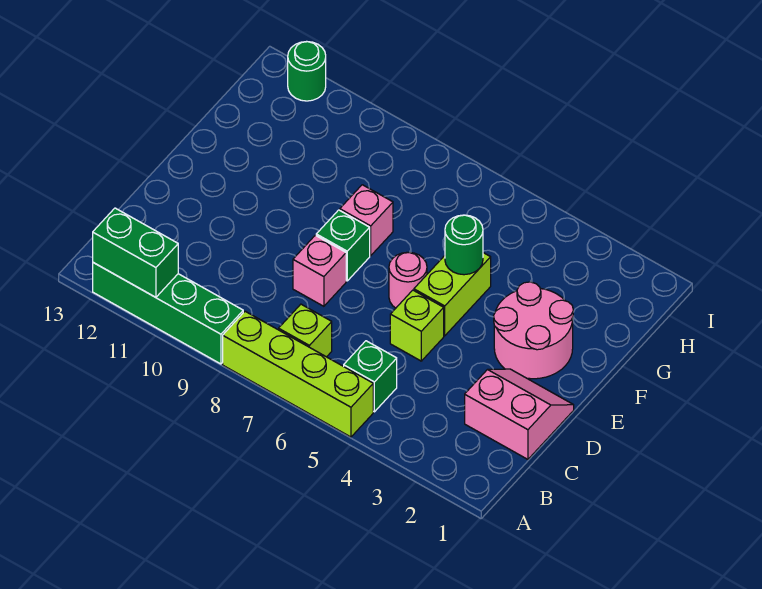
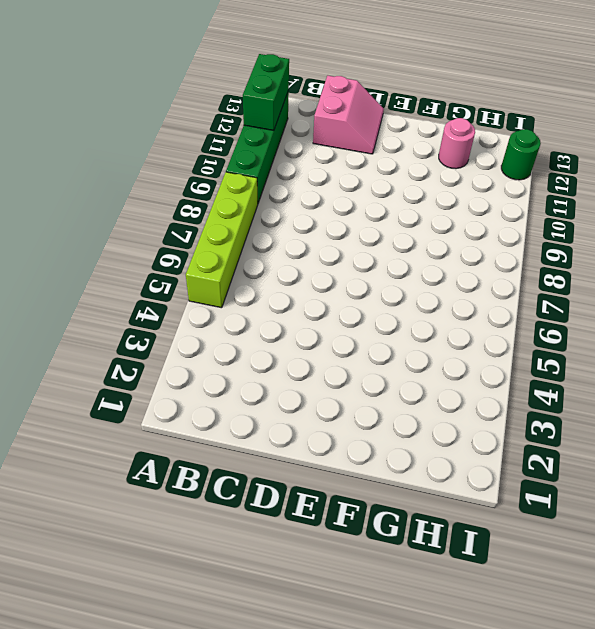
pink slope C12:D13 level 1 top C -> pink slope C1:D2 level 1 top C
pink round brick G12 level 1 -> pink round brick E6 level 1
none -> green brick B5 level 1
none -> lime brick B7 level 1
none -> lime brick D5 level 1

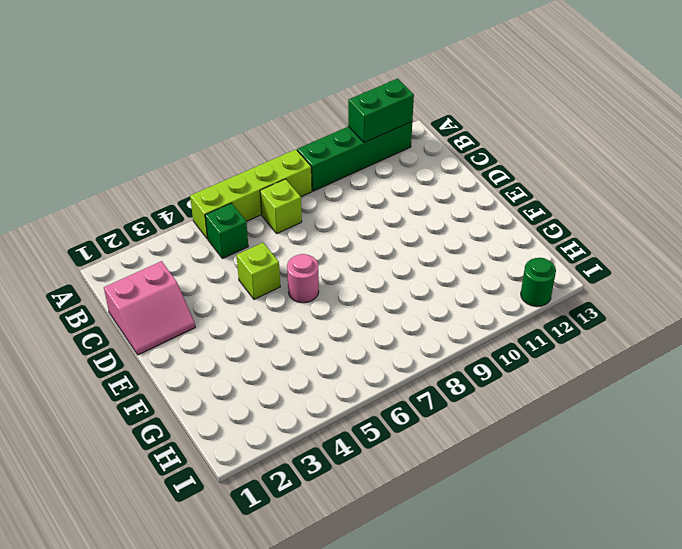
none -> pink brick D8 level 1
none -> pink round brick E2:F3 level 1
none -> lime brick E5:F5 level 1

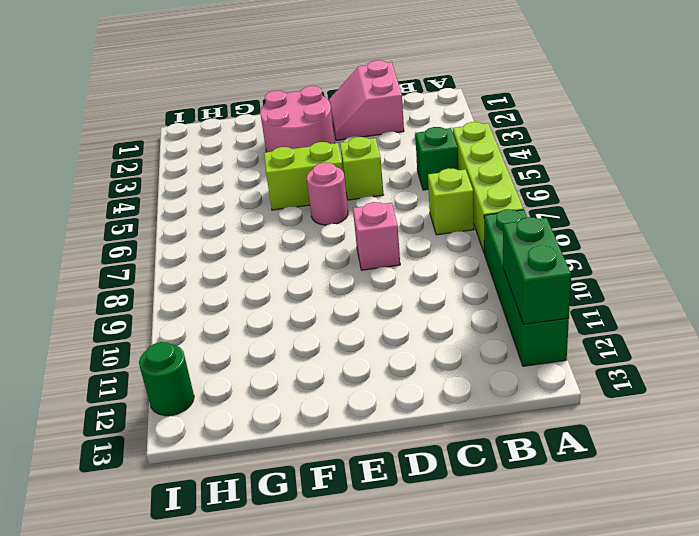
none -> green brick E8 level 1
none -> pink brick F8 level 1
none -> green round brick F5 level 2

